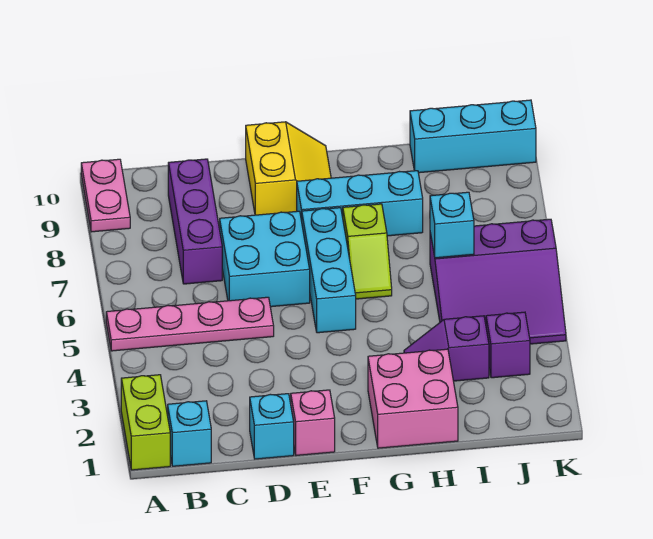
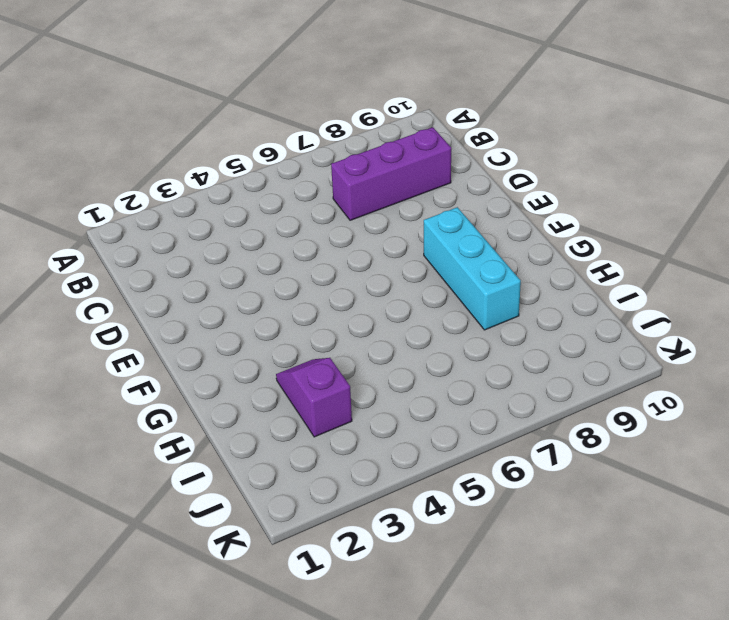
none -> lime brick A1:A2 level 1
none -> pink plate A5:D5 level 1
none -> pink plate A9:A10 level 1

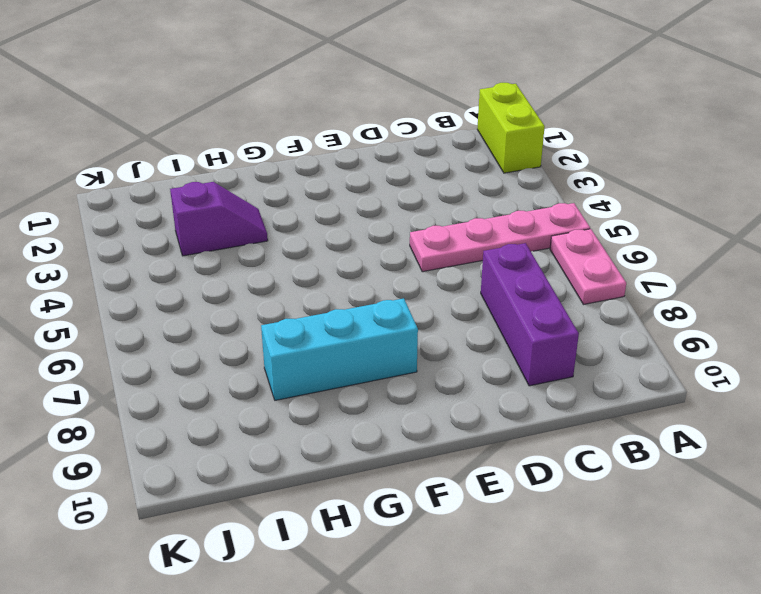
pink plate A6:A7 level 1 -> pink plate A9:A10 level 1
none -> cyan brick B1 level 1
none -> cyan brick D1 level 1
none -> cyan brick D6:E7 level 1

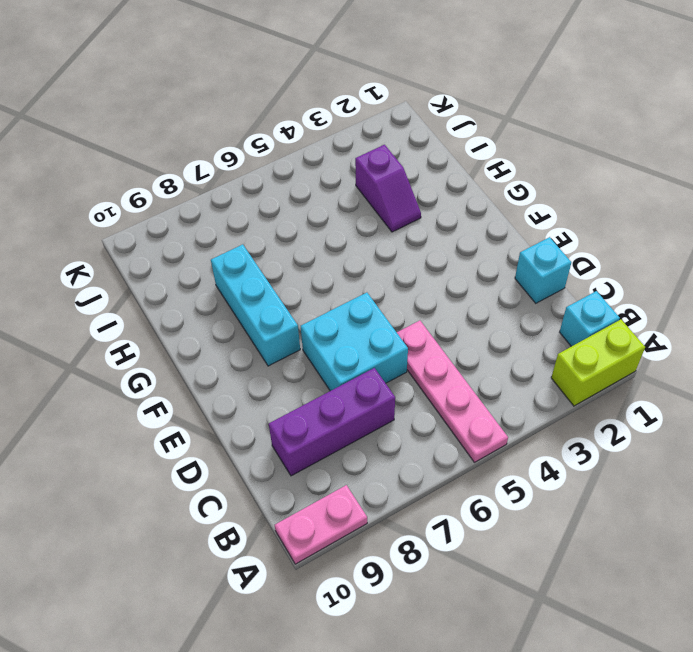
none -> pink brick E1 level 1
none -> yellow slope E9:F10 level 1 top E
none -> cyan brick F5:F7 level 1

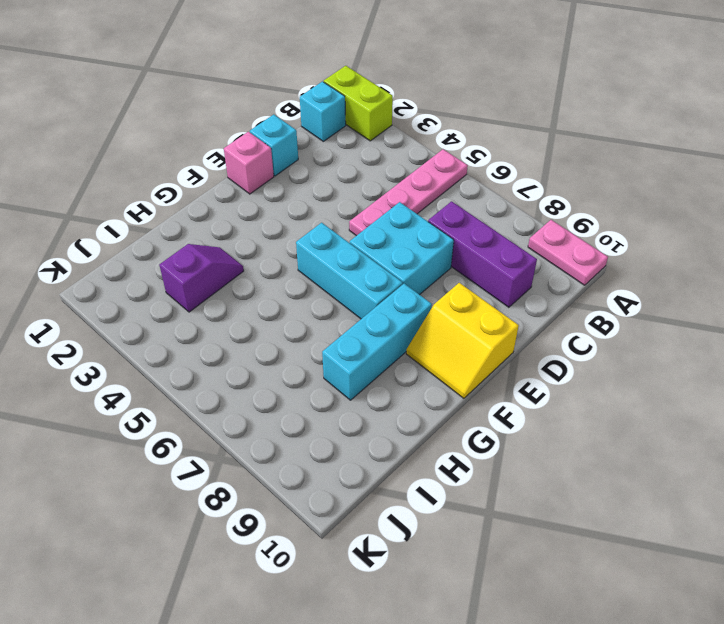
none -> pink brick G1:H2 level 1
none -> lime slope G6:G7 level 1 top 7
none -> purple slope I4:K6 level 1 top 6

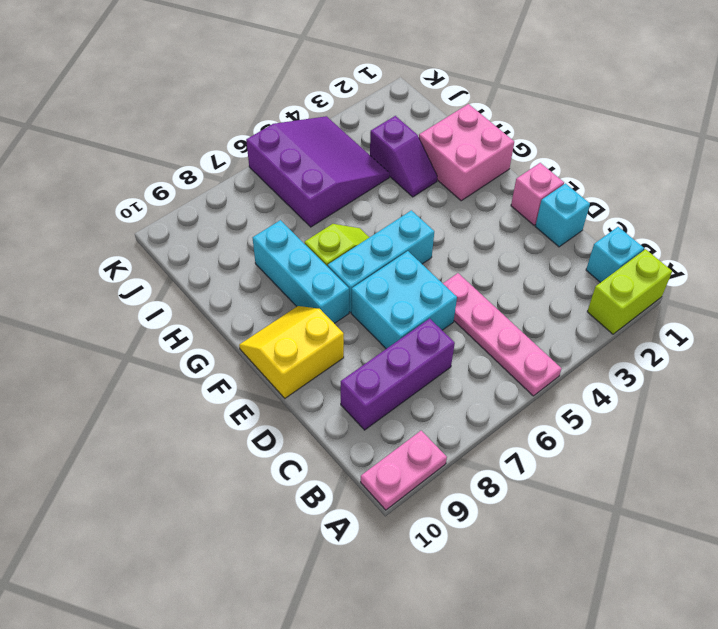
none -> cyan brick I10:K10 level 1
none -> purple brick J3 level 1
none -> cyan brick I6 level 2

